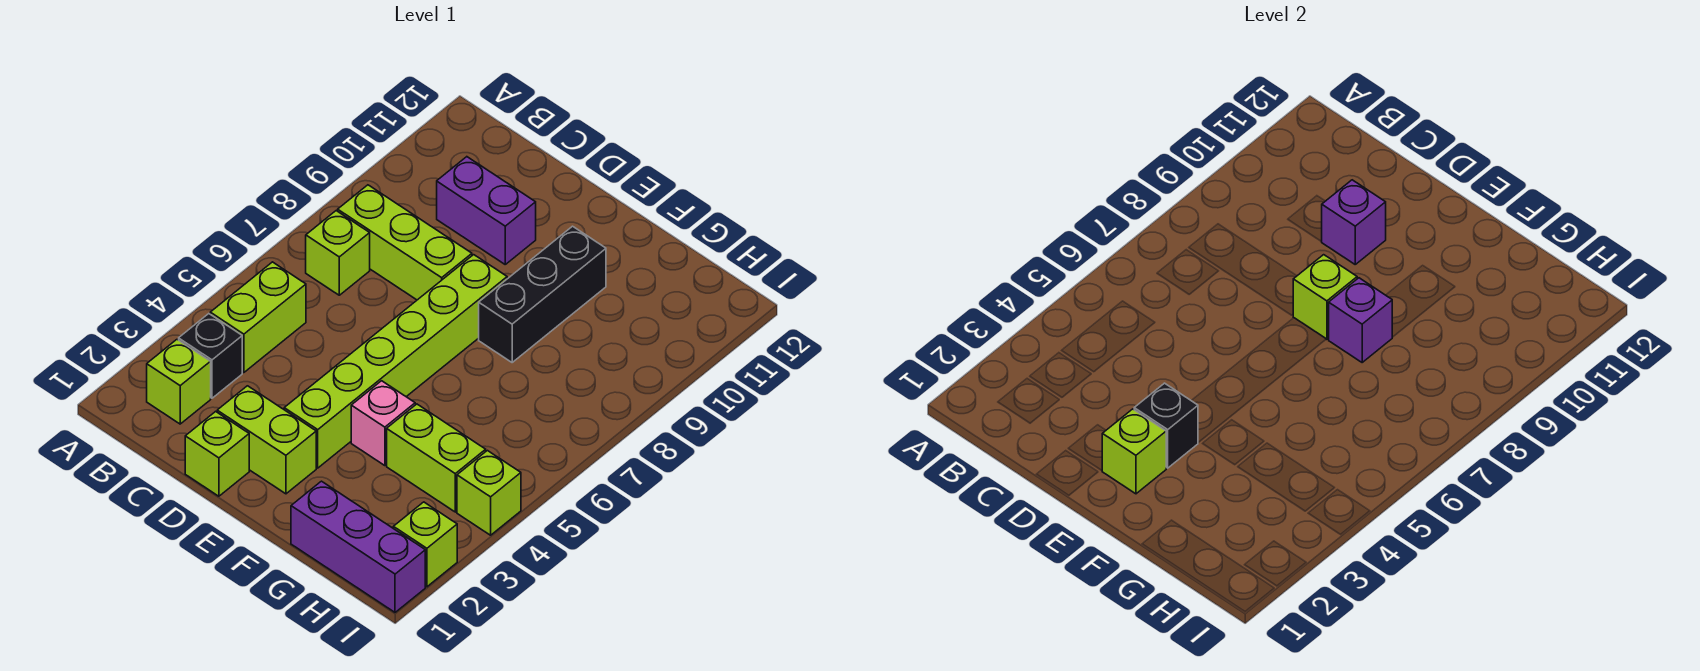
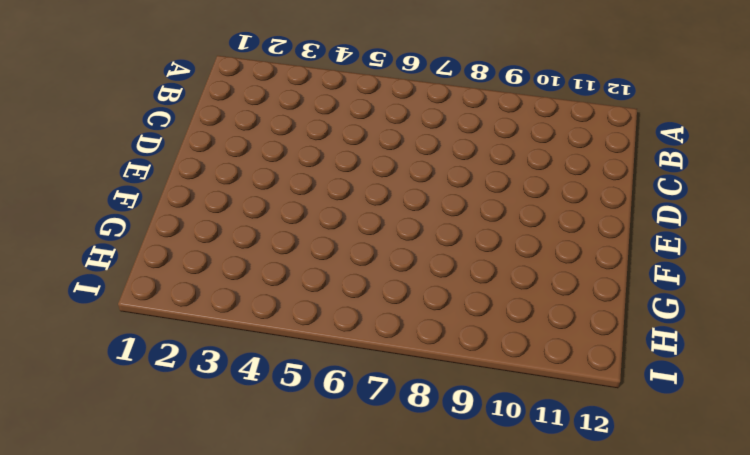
none -> lime brick B2 level 1
none -> black brick B3 level 1
none -> lime brick B4:B5 level 1

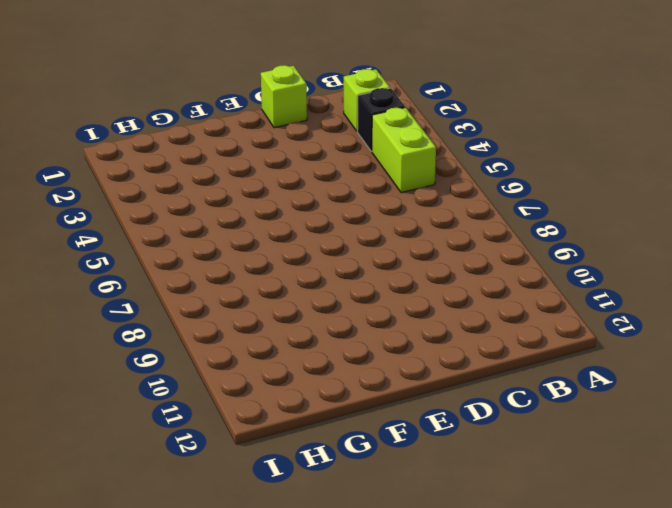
none -> lime brick B7 level 1
none -> lime brick B8:D8 level 1
none -> purple brick C10:D10 level 1

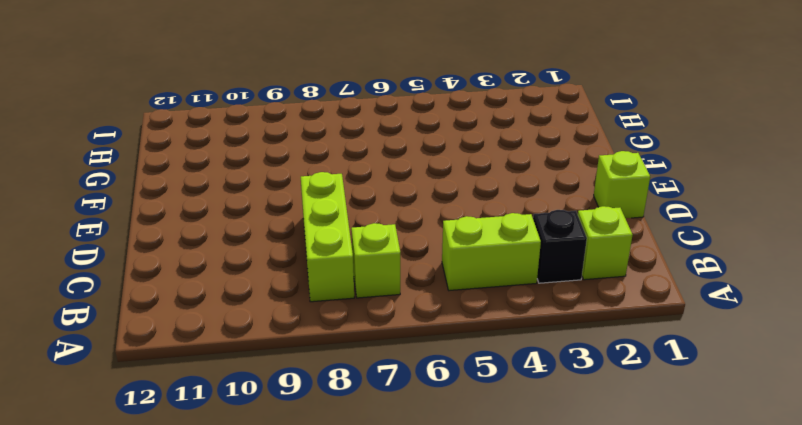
none -> purple brick C10:D10 level 1
none -> lime brick D2:E2 level 1
none -> lime brick E3:E8 level 1

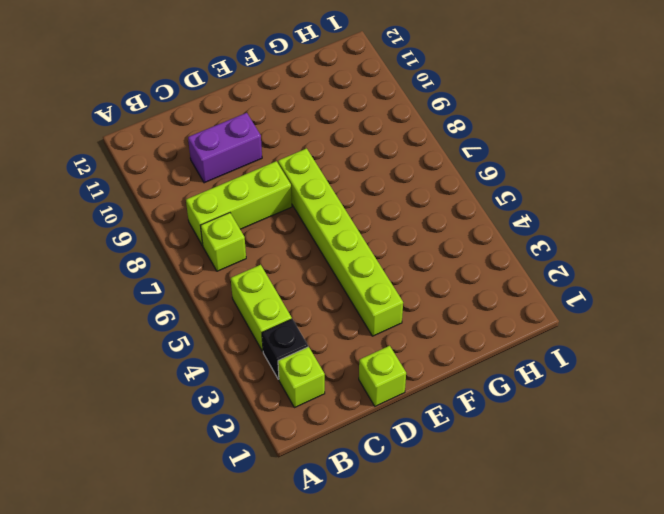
none -> lime brick D2:E2 level 1
none -> pink brick F4 level 1
none -> black brick F8:F10 level 1

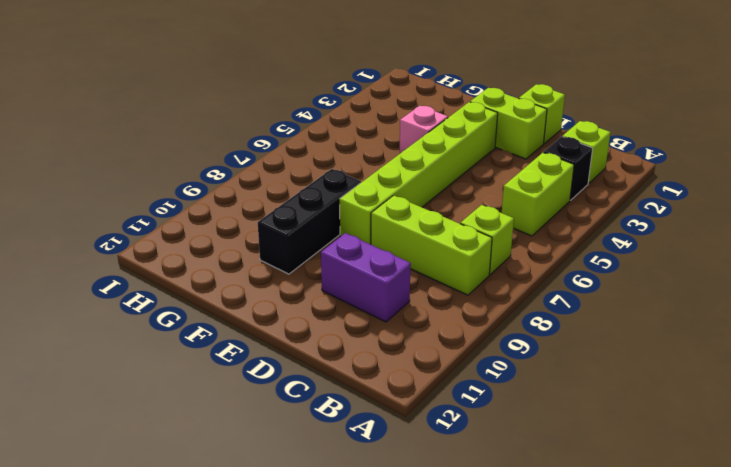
none -> purple brick G1:I1 level 1
none -> lime brick G4:H4 level 1
none -> lime brick I2 level 1

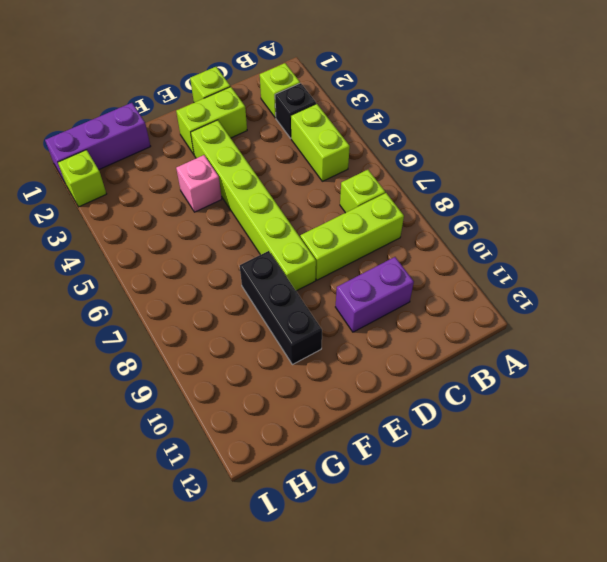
none -> lime brick G4:H4 level 1
none -> lime brick I4 level 1
none -> purple brick D10 level 2

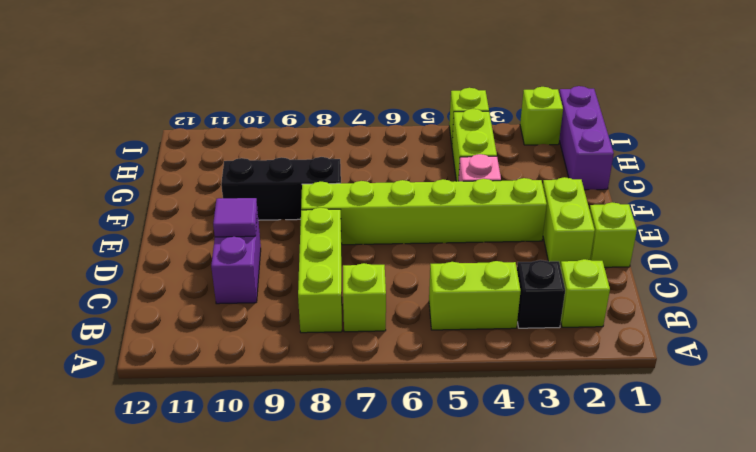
purple tile D10 level 2 -> purple brick D10 level 2
none -> lime brick E2 level 2
none -> black brick E3 level 2
none -> lime brick E8 level 2

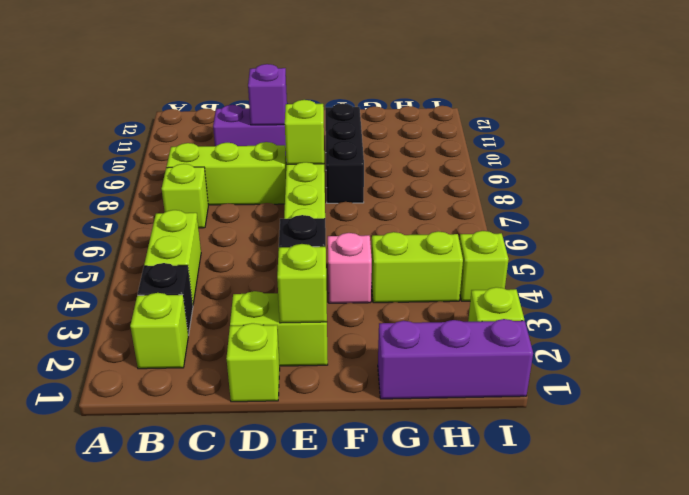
none -> purple brick F8 level 2

